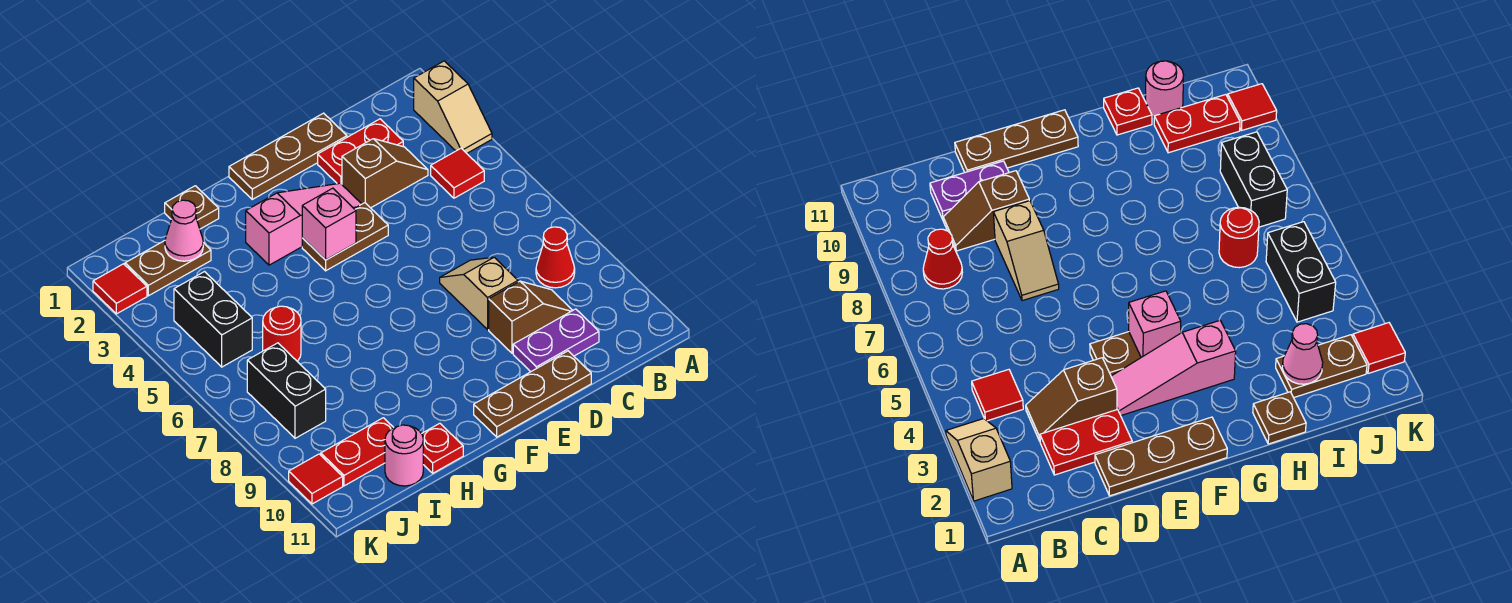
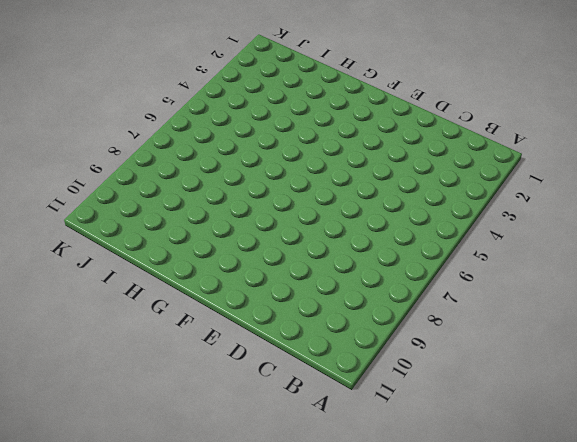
none -> tan slope A2:A3 level 1 top 2
none -> red tile B4 level 1
none -> red cone B8 level 1

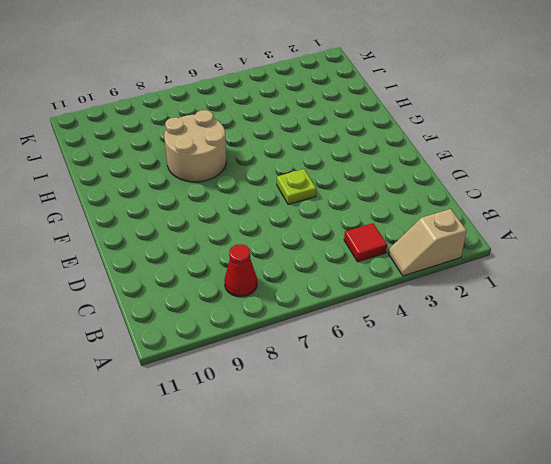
lime plate E5 level 1 -> none
tan round brick G7:H8 level 1 -> none
none -> red plate C2:D2 level 1
none -> brown slope C3:D3 level 1 top D
none -> brown slope C9:D9 level 1 top D

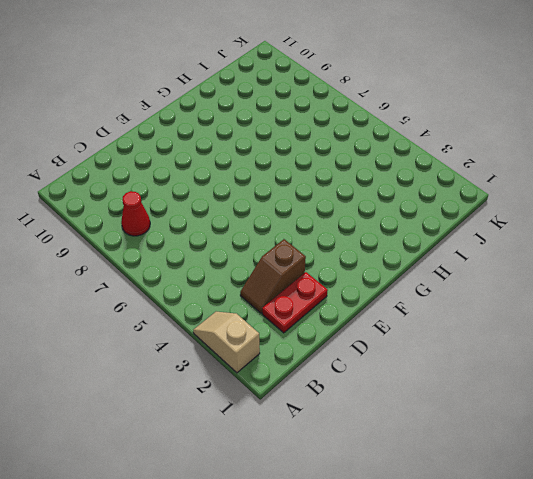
none -> red tile B4 level 1
none -> brown slope C9:D9 level 1 top D
none -> purple plate C10:D10 level 1

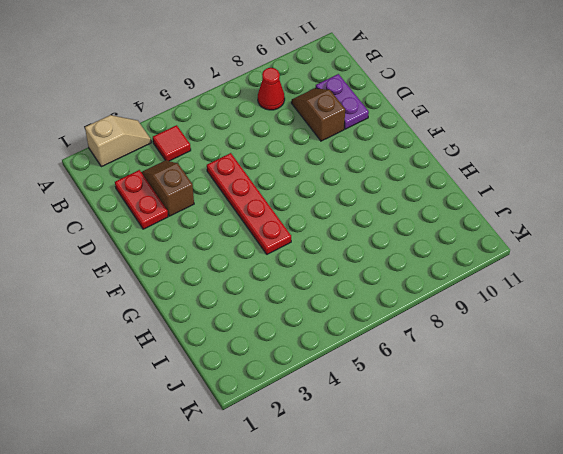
red plate D5:G5 level 1 -> none
none -> brown plate D1:F1 level 1
none -> tan slope D7:D8 level 1 top 8
none -> brown plate D11:F11 level 1

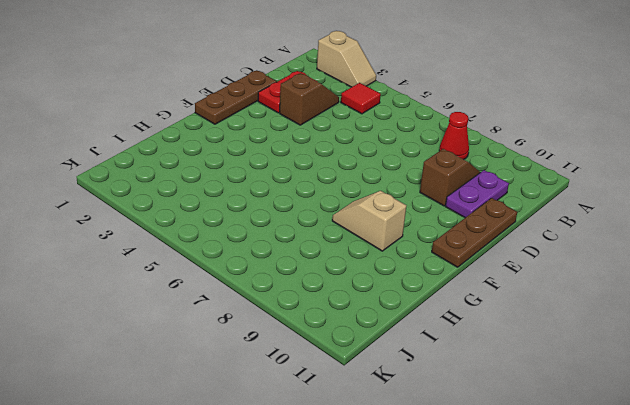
tan slope G8:G9 level 1 top 9 -> tan slope D7:D8 level 1 top 8
none -> pink slope E3:G3 level 1 top G
none -> brown plate E4:F4 level 1
none -> brown plate H1 level 1

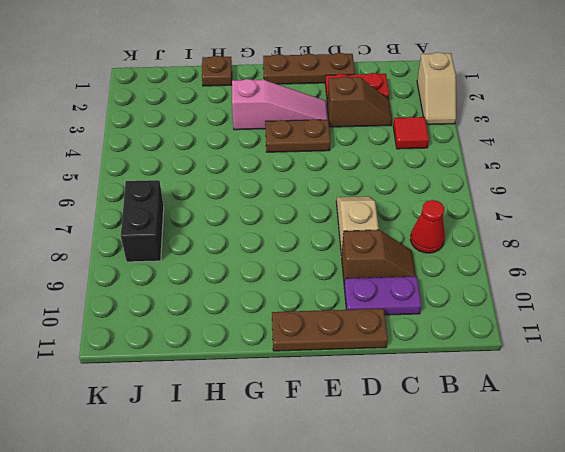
none -> red plate H11 level 1
none -> brown plate I2:J2 level 1
none -> red round brick I6 level 1

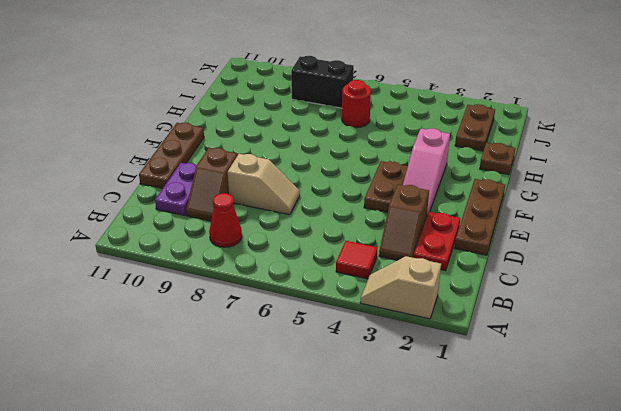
none -> red plate H11 level 1
none -> red plate I10:J10 level 1
none -> pink round brick I11 level 1

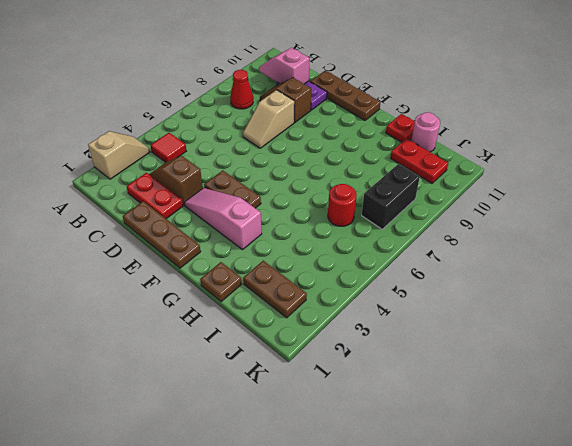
pink slope B10:C10 level 2 top C -> none
none -> black brick J4:J5 level 1
none -> red tile K2 level 1
none -> red tile K10 level 1

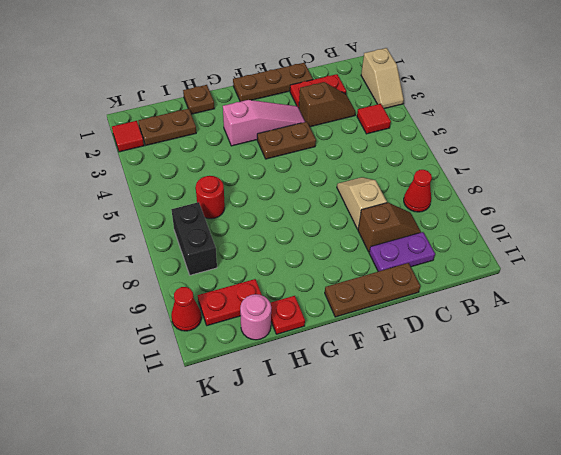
red cone K10 level 1 -> red tile K10 level 1
none -> black brick J4:J5 level 1
none -> pink brick F4 level 2
none -> pink cone I2 level 2

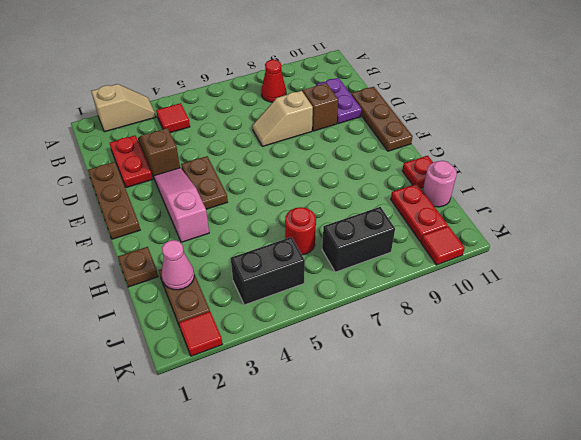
none -> pink brick F4 level 2

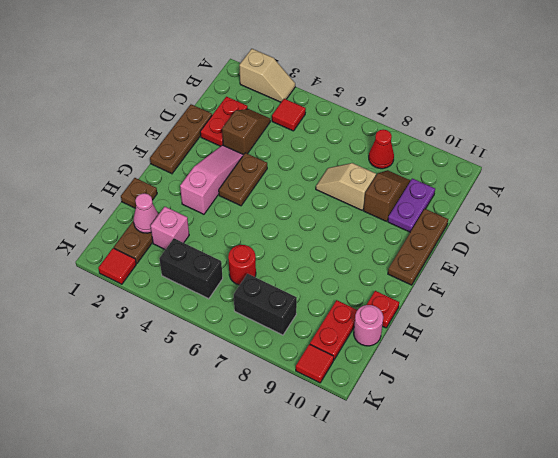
pink brick I3 level 1 -> pink brick F4 level 2

